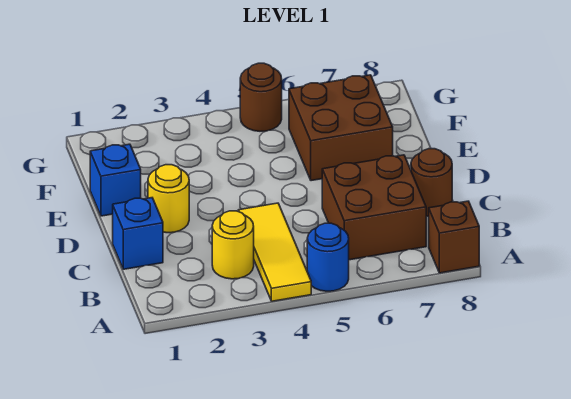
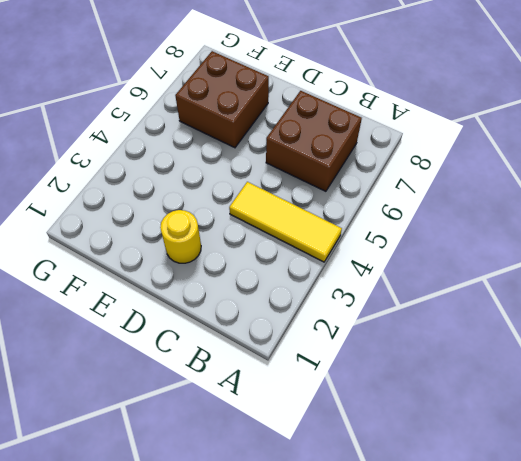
none -> blue round brick A5 level 1
none -> brown brick A8 level 1

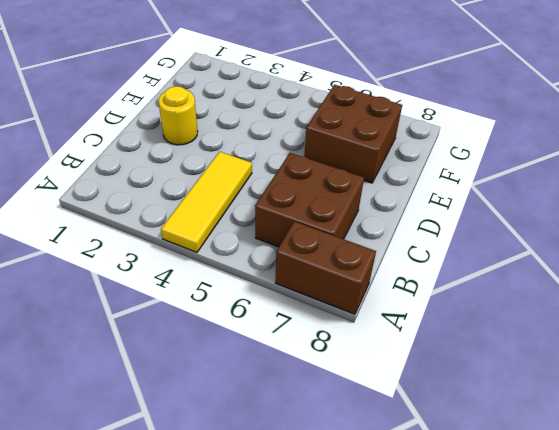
brown brick A7:A8 level 1 -> brown brick A8 level 1
none -> blue round brick A5 level 1
none -> yellow round brick B3 level 1

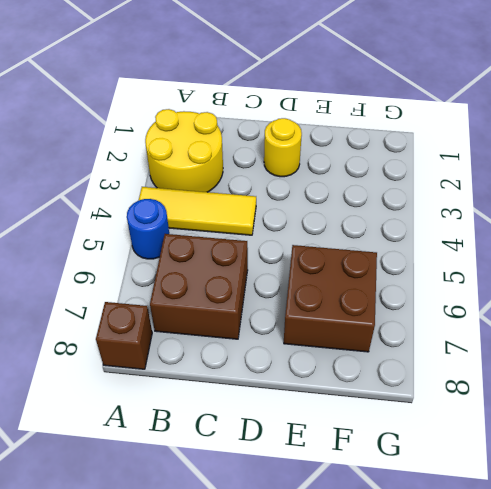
yellow round brick A2:B3 level 1 -> yellow round brick B3 level 1
none -> blue brick C1 level 1
none -> brown round brick C8 level 1

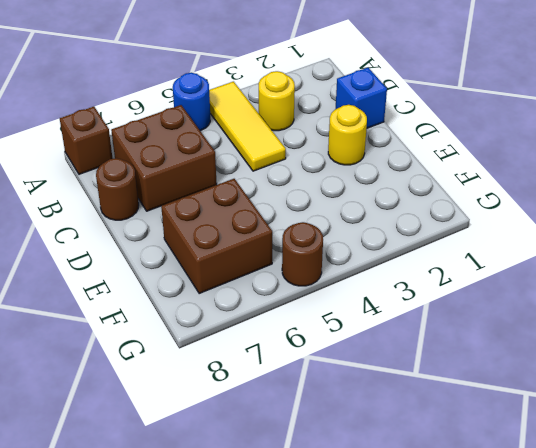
none -> blue brick E1 level 1

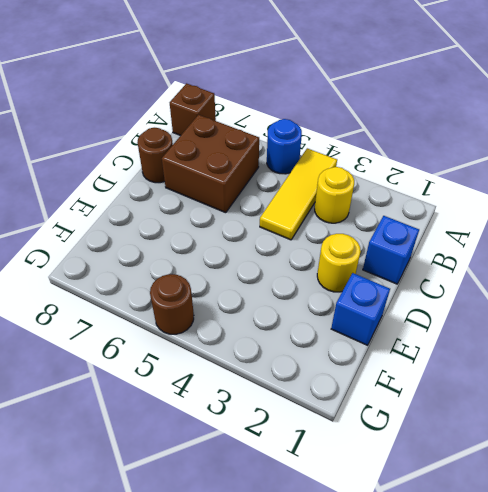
none -> brown brick E6:F7 level 1

